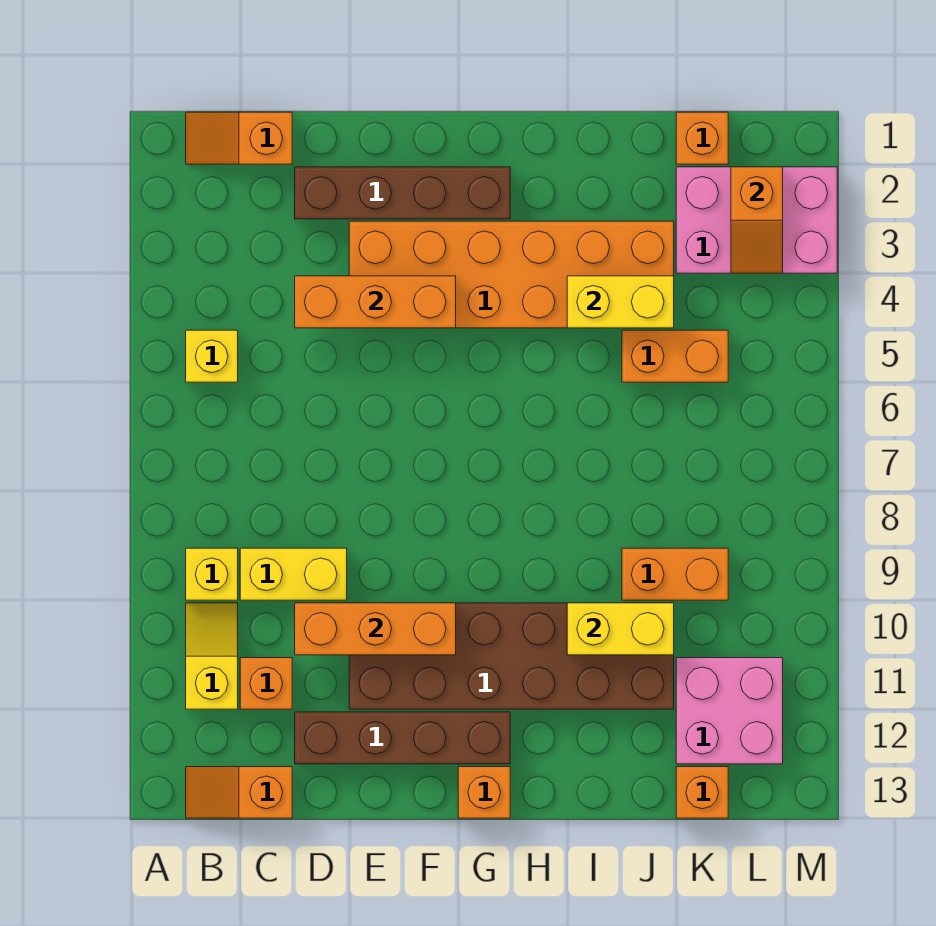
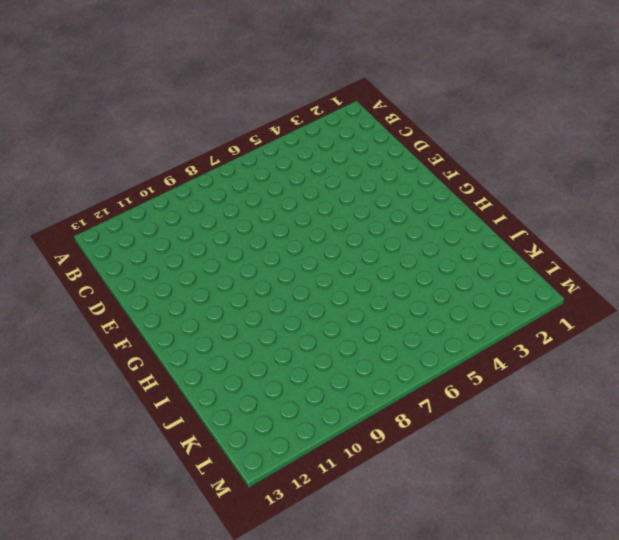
none -> orange slope B1:C1 level 1 top C
none -> yellow brick B5 level 1
none -> yellow brick B9 level 1

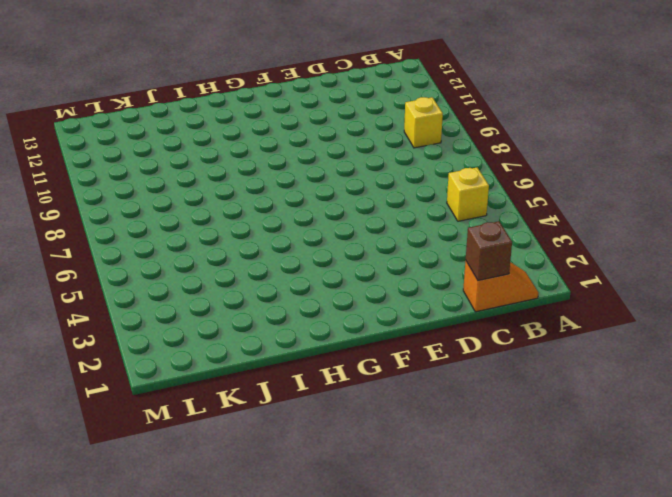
brown brick C1 level 2 -> none
none -> yellow slope B10:B11 level 1 top 11
none -> orange slope B13:C13 level 1 top C
none -> yellow brick C9:D9 level 1

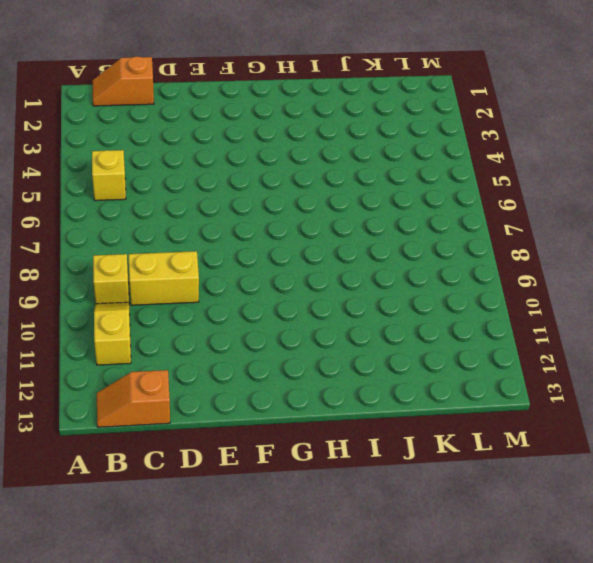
none -> orange brick C11 level 1
none -> brown brick D2:G2 level 1
none -> brown brick D12:G12 level 1

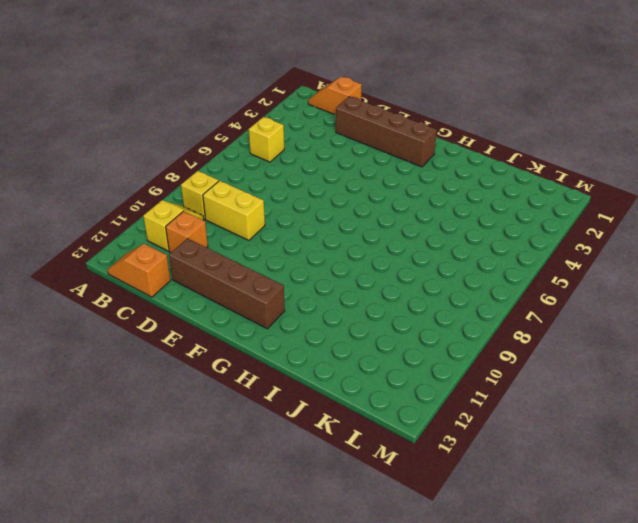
none -> orange brick E3:J4 level 1
none -> brown brick E10:J11 level 1
none -> orange brick G13 level 1

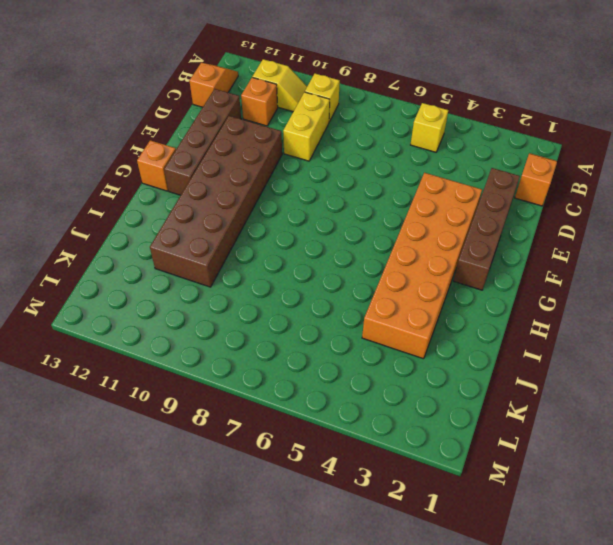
none -> orange brick J5:K5 level 1
none -> orange brick J9:K9 level 1
none -> orange brick K1 level 1

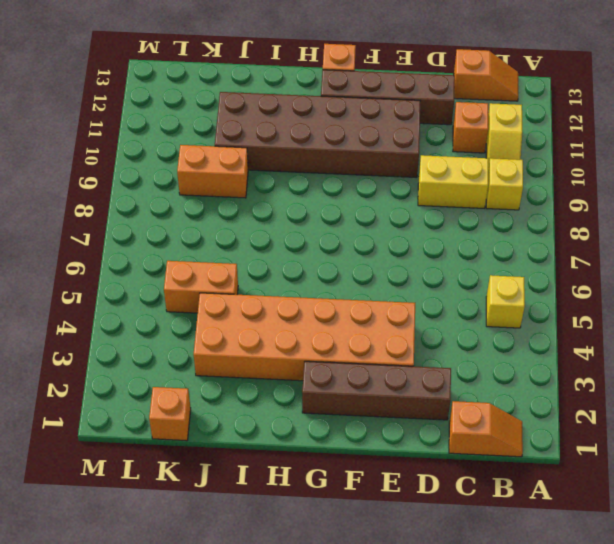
none -> pink brick K2:M3 level 1
none -> pink brick K11:L12 level 1
none -> orange brick K13 level 1

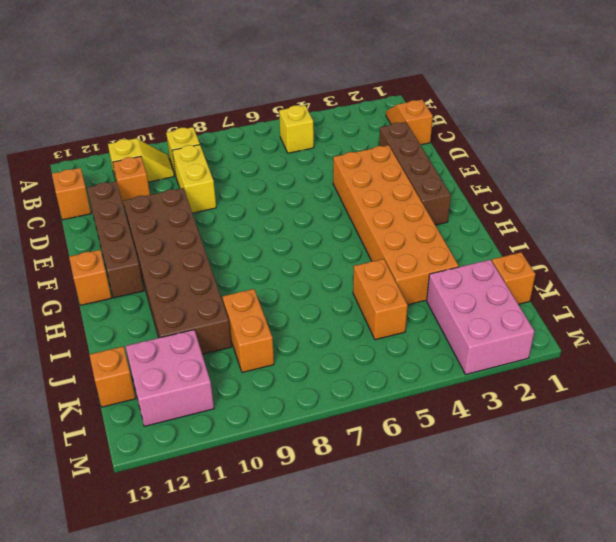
none -> orange brick D4:F4 level 2
none -> orange brick D10:F10 level 2
none -> yellow brick I4:J4 level 2

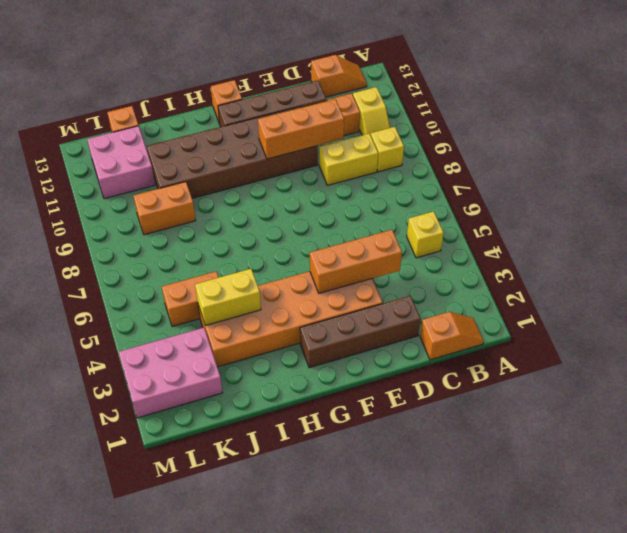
none -> orange brick K1 level 1
none -> yellow brick I10:J10 level 2
none -> orange slope L2:L3 level 2 top 2

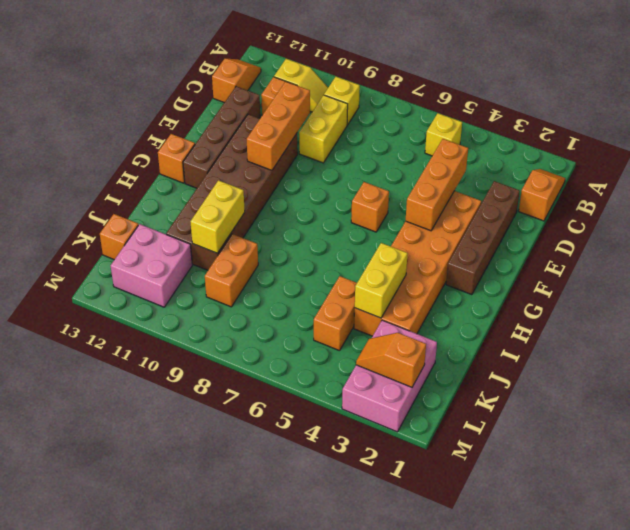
orange brick F6 level 1 -> orange brick K1 level 1

